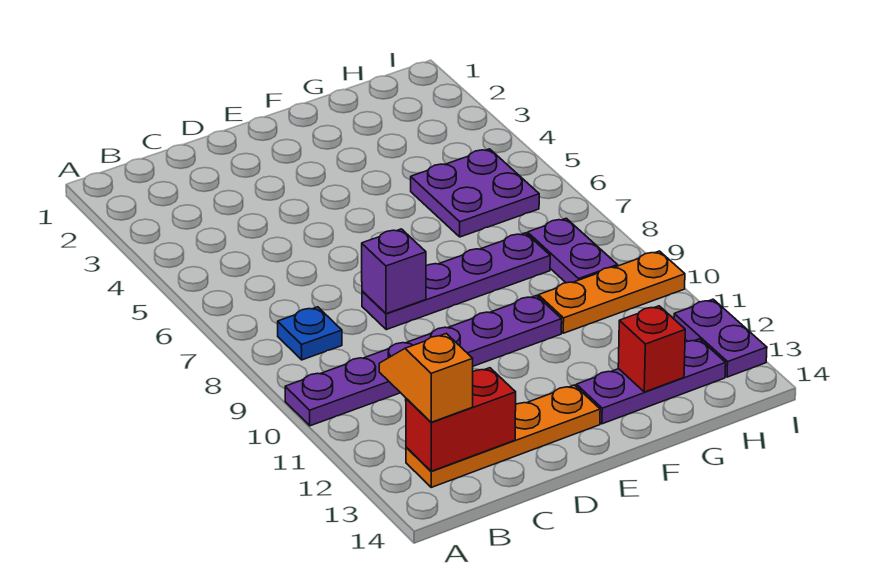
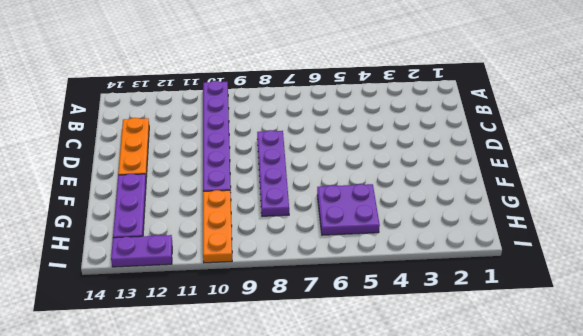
orange plate C13:E13 level 1 -> orange plate B13:E13 level 1
none -> blue plate B8 level 1
none -> purple plate H8:H9 level 1
none -> red brick B13:C13 level 2

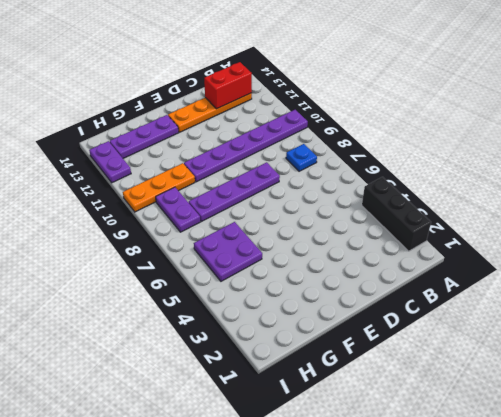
black brick A2:A4 level 1 -> none
none -> purple brick D8 level 2
none -> red brick G13 level 2
none -> orange slope B12:B13 level 3 top 13

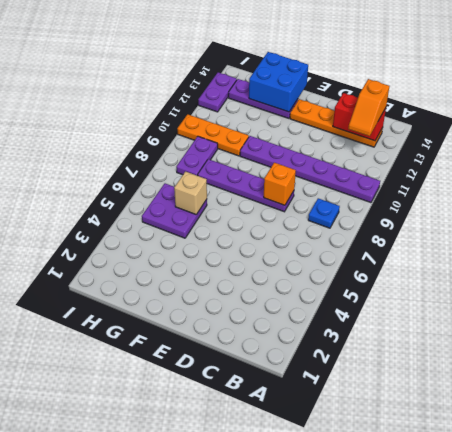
orange brick D8 level 2 -> purple brick D8 level 2
blue brick F13:G14 level 2 -> red brick G13 level 2
tan brick G6 level 2 -> none

